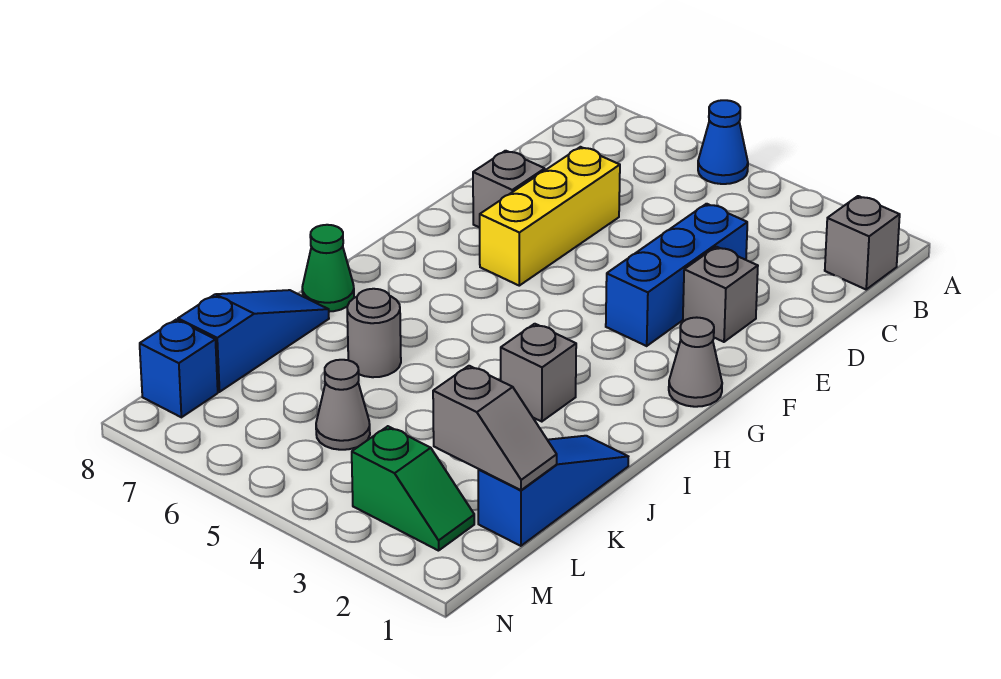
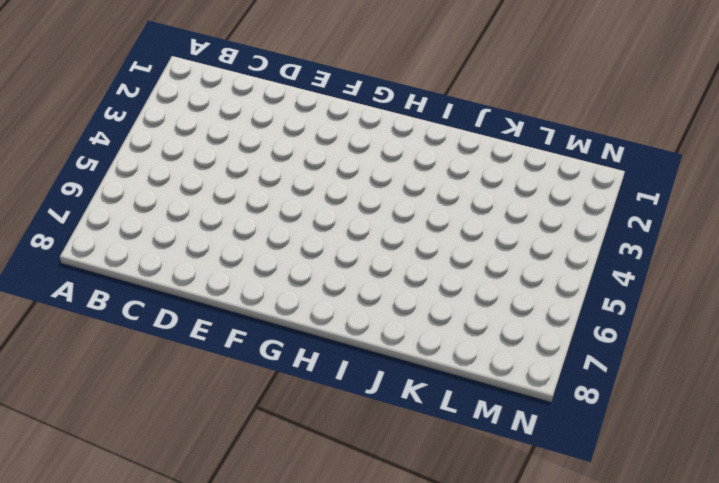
none -> blue cone A5 level 1
none -> grey brick B1 level 1
none -> blue brick D3:F3 level 1

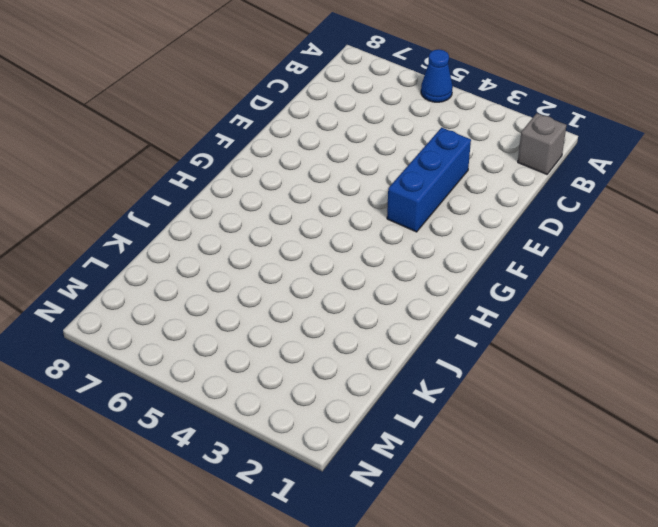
none -> yellow brick D6:F6 level 1
none -> grey brick E2 level 1
none -> grey brick E7 level 1

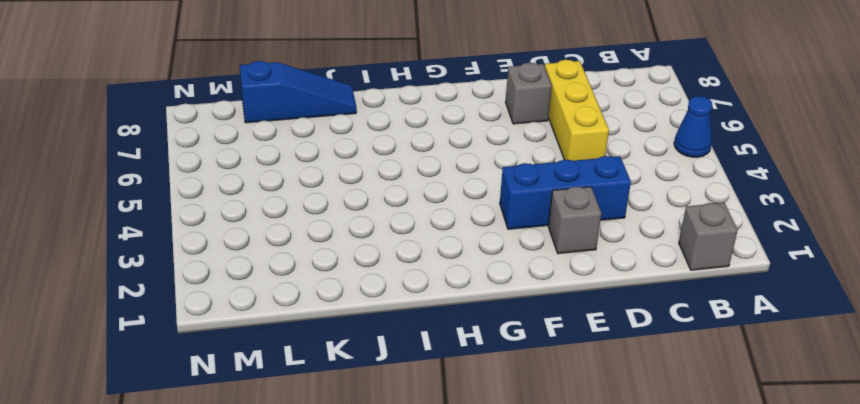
yellow brick D5:D7 level 1 -> yellow brick D6:F6 level 1
none -> grey cone G1 level 1
none -> grey brick I3 level 1
none -> green cone I8 level 1

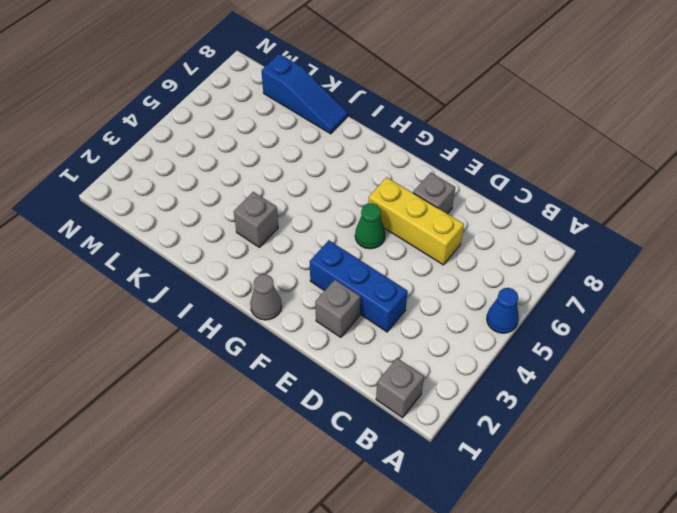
green cone F5 level 1 -> green cone I8 level 1
none -> blue slope J1:L1 level 1 top L
none -> grey round brick J6 level 1
none -> grey cone L5 level 1

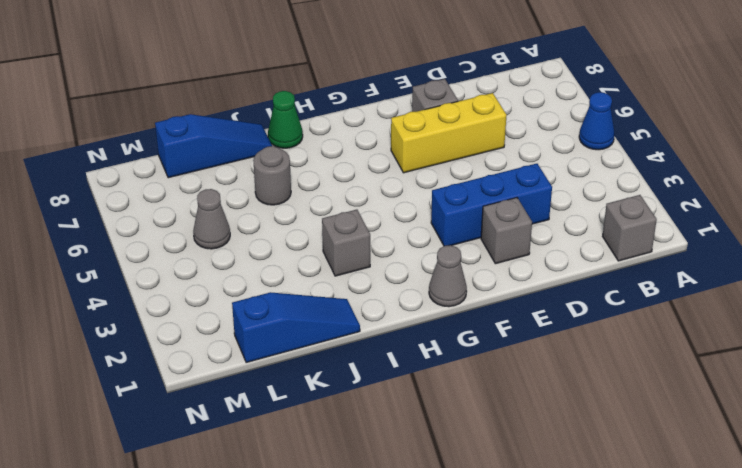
none -> green slope M2:M3 level 1 top 3
none -> blue brick M8 level 1
none -> grey slope L1:L2 level 2 top 2

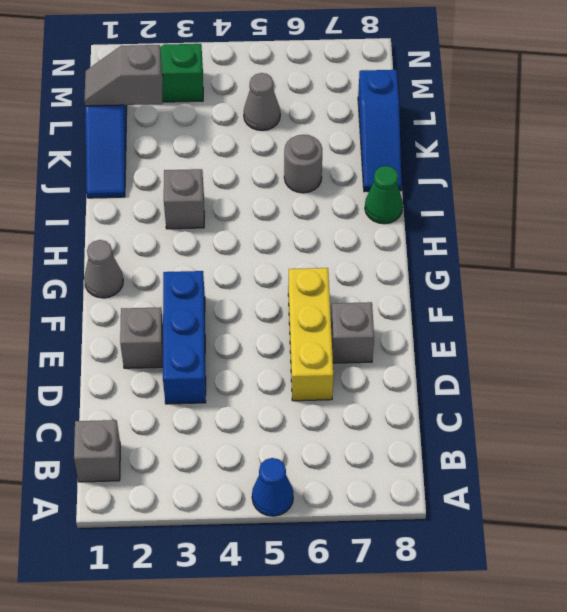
none -> blue brick M8 level 1

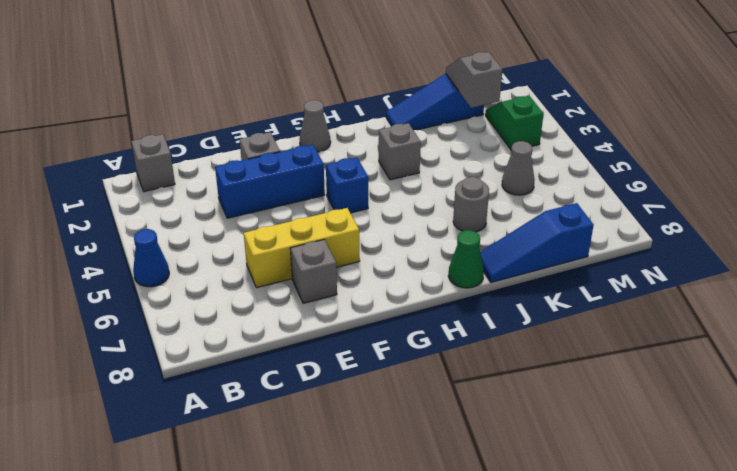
blue brick G4 level 1 -> blue brick M8 level 1

